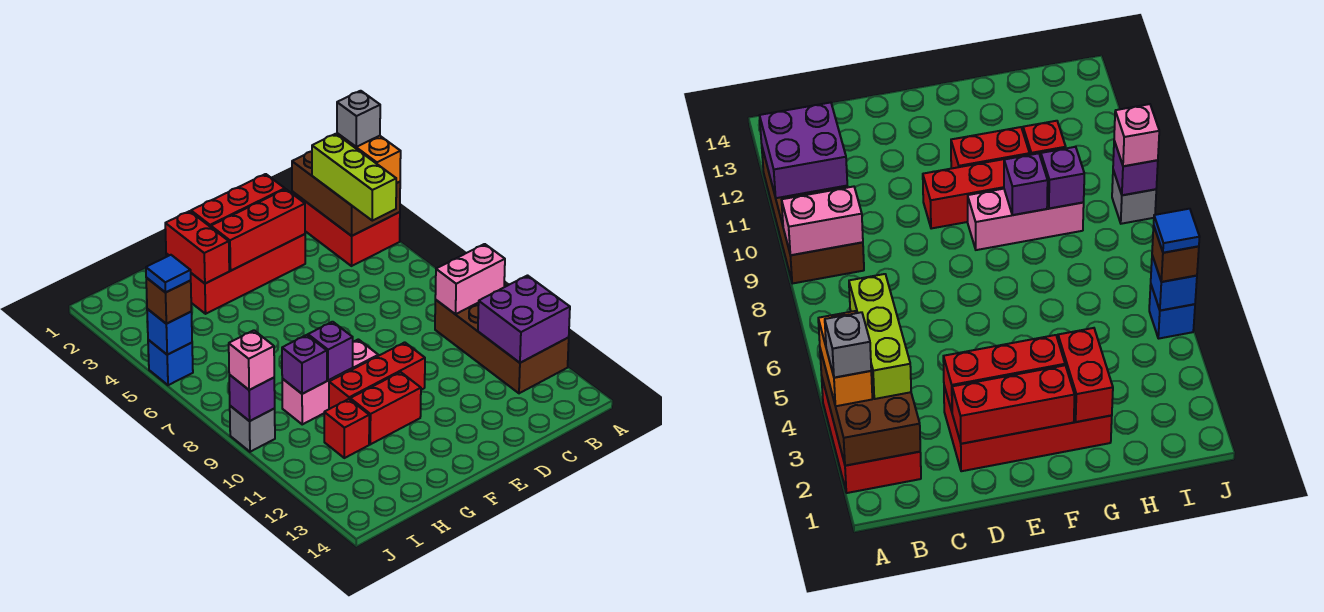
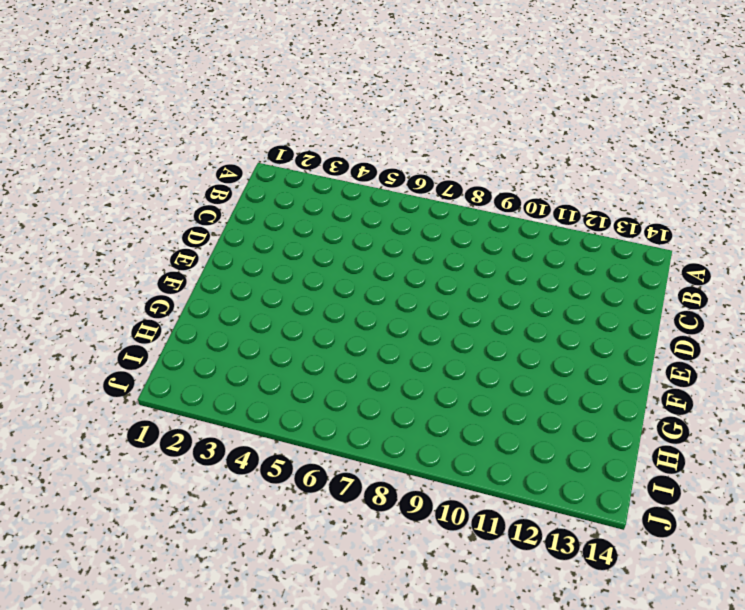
none -> red brick A2:B4 level 1
none -> brown brick A9:B12 level 1
none -> red brick D2:G3 level 1

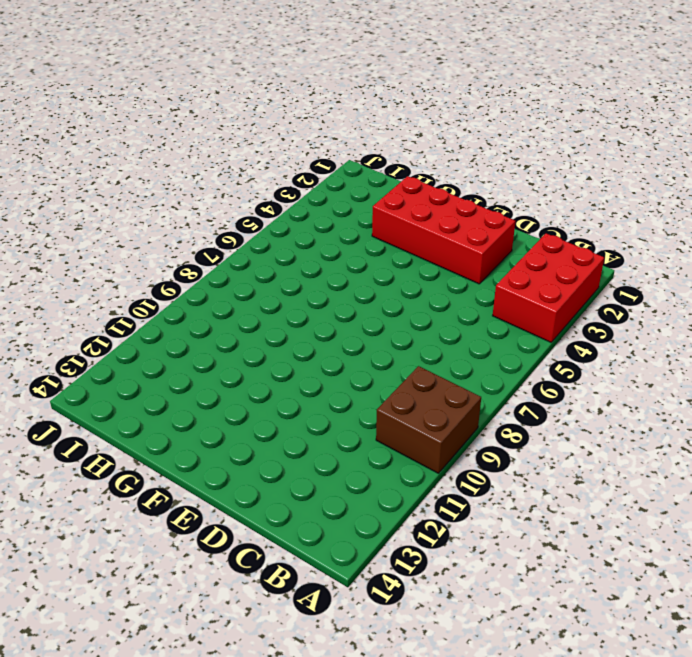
brown brick A9:B10 level 1 -> brown brick A9:B12 level 1
none -> red brick E10:G10 level 1
none -> pink brick F9:H9 level 1
none -> red brick F11:G11 level 1

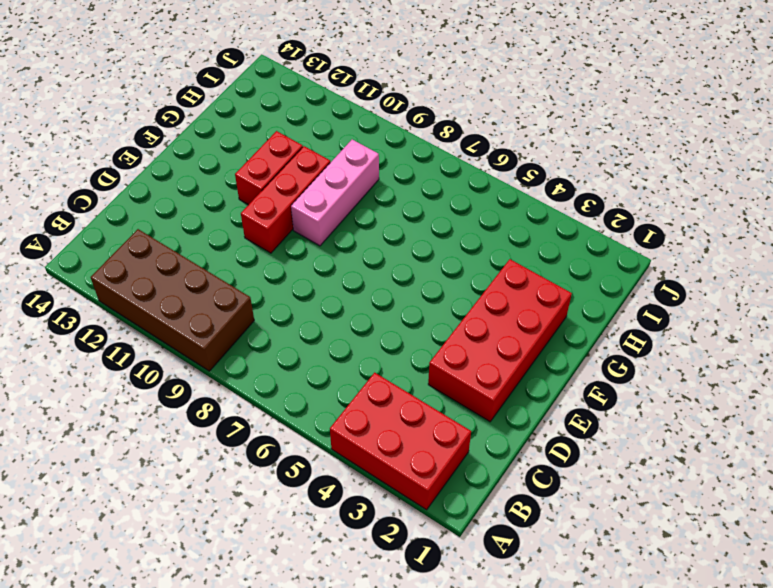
none -> red brick H11 level 1
none -> blue brick J5 level 1
none -> grey brick J9 level 1

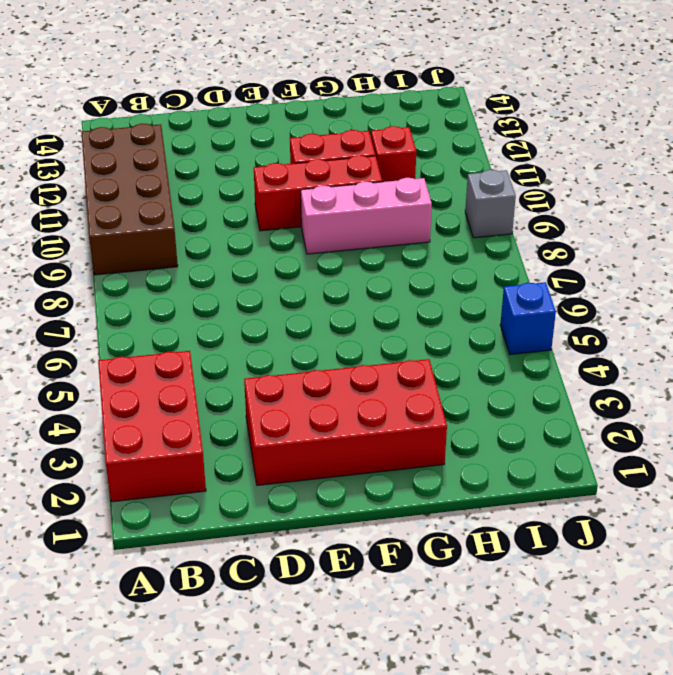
none -> brown brick A2:B4 level 2
none -> pink brick A9:B9 level 2
none -> purple brick A11:B12 level 2

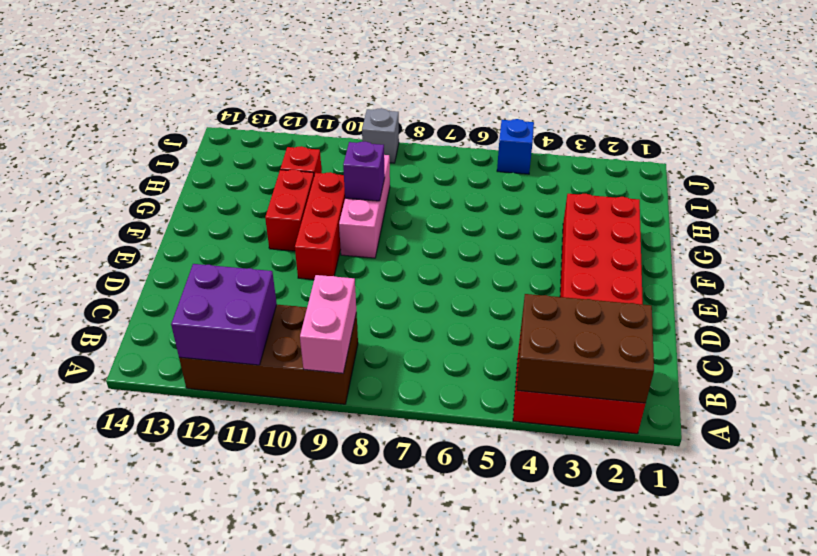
none -> red brick D2:F2 level 2
none -> red brick D3:F3 level 2
none -> red brick G2:G3 level 2

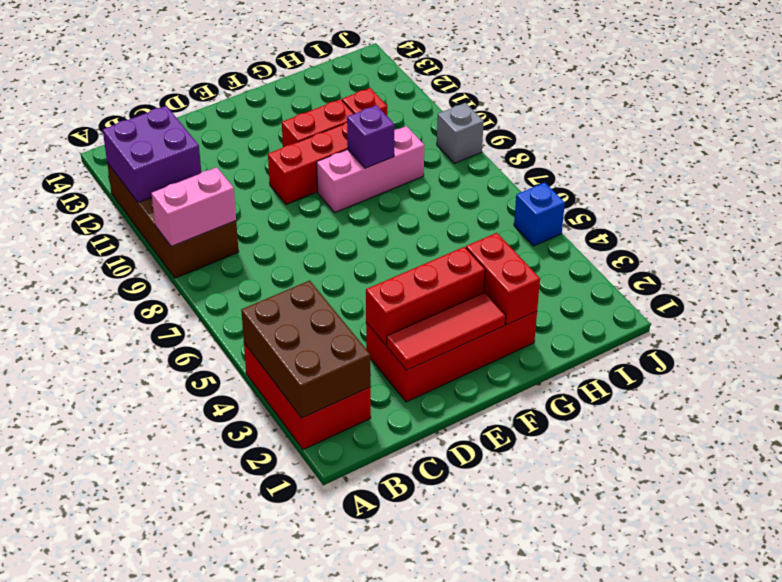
red tile D2:F2 level 2 -> red brick D2:F2 level 2
none -> purple brick H9 level 2
none -> blue brick J5 level 2
none -> purple brick J9 level 2

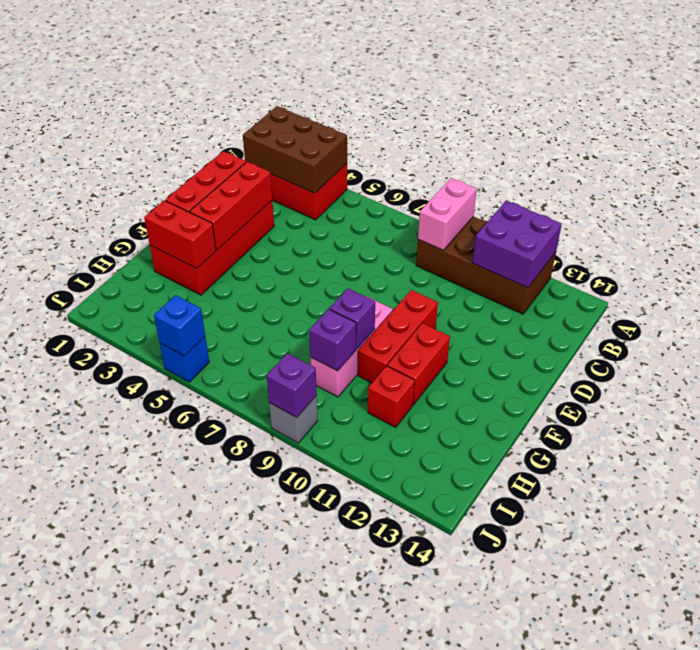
none -> orange brick A3:A4 level 3
none -> lime brick B3:B5 level 3
none -> brown brick J5 level 3

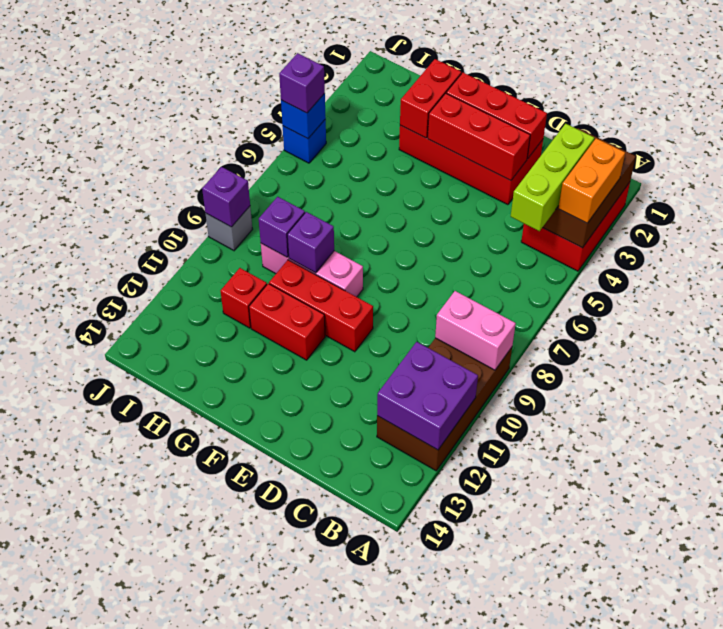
purple brick J5 level 3 -> brown brick J5 level 3
none -> pink brick J9 level 3
none -> grey brick A3 level 4
none -> blue tile J5 level 4

